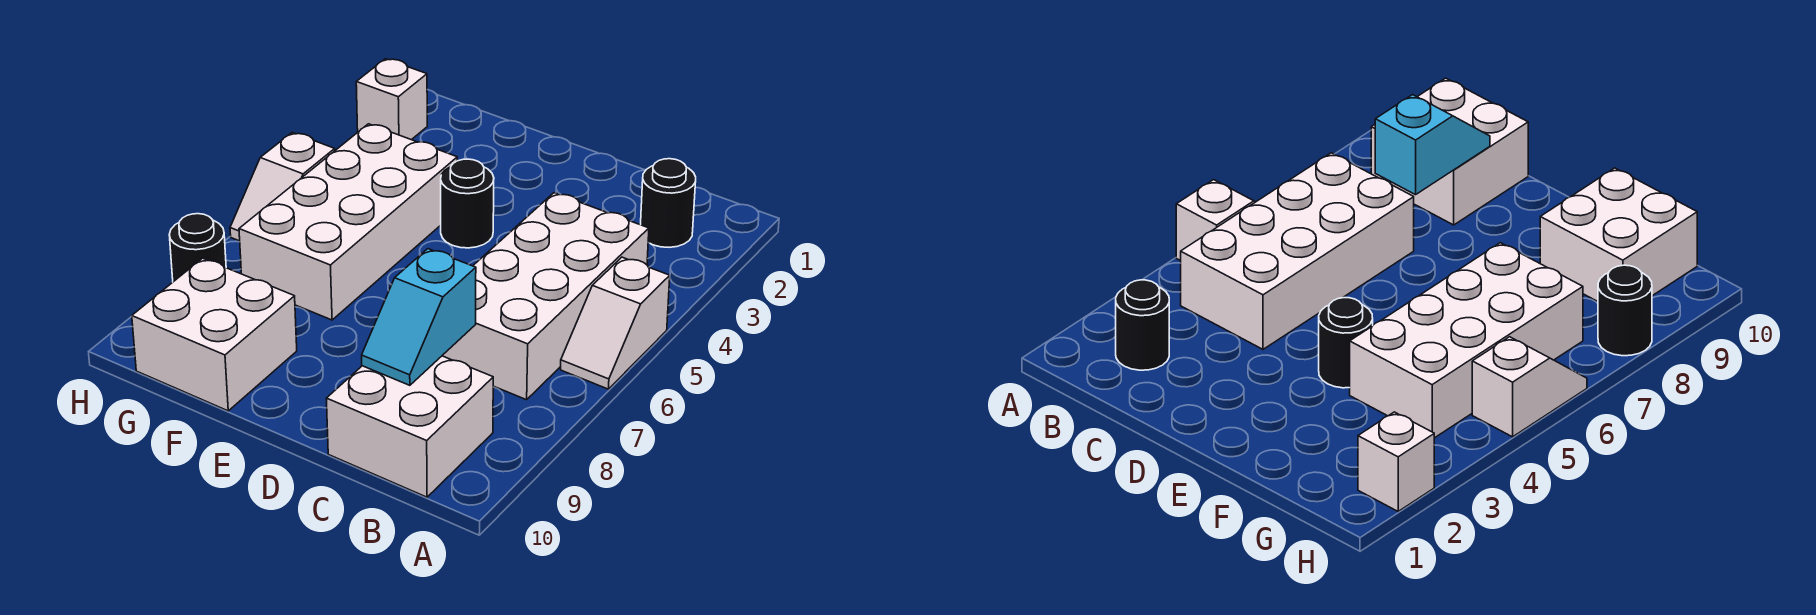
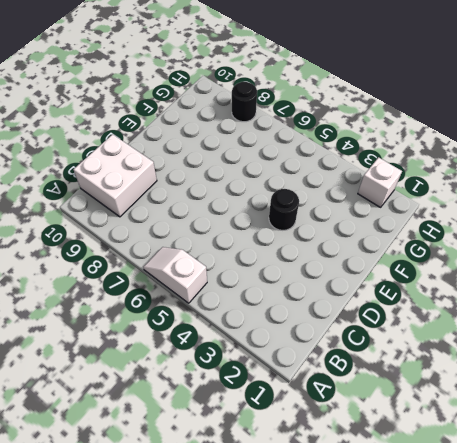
none -> black round brick B2 level 1
none -> white brick B4:C7 level 1

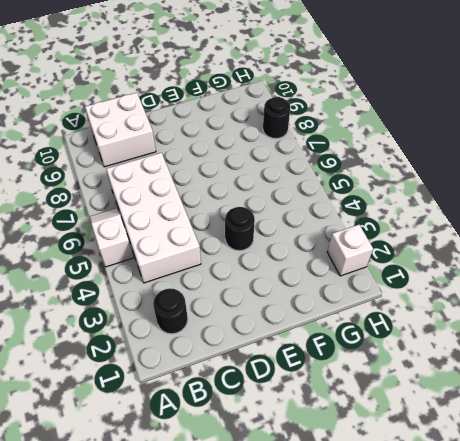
none -> white brick F4:G7 level 1
none -> white brick F9:G10 level 1

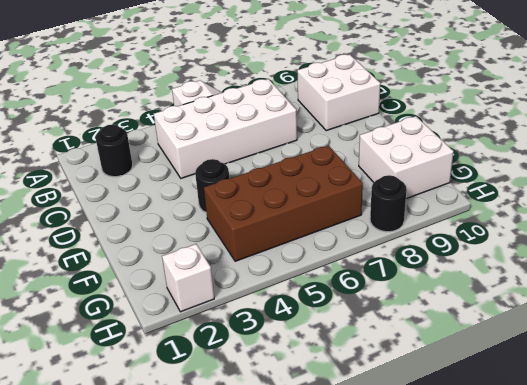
brown brick F4:G7 level 1 -> white brick F4:G7 level 1
none -> white slope H5:H6 level 1 top 5
none -> cyan slope C8:C9 level 2 top 8

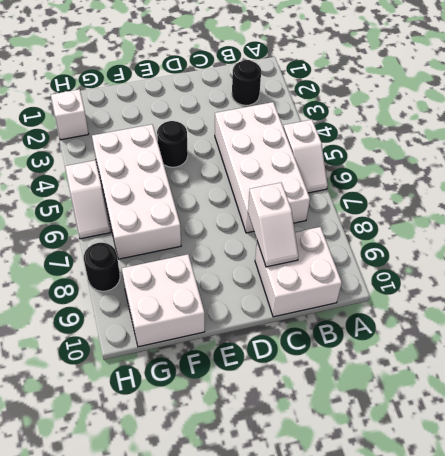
white slope C8:C9 level 2 top 8 -> cyan slope C8:C9 level 2 top 8

